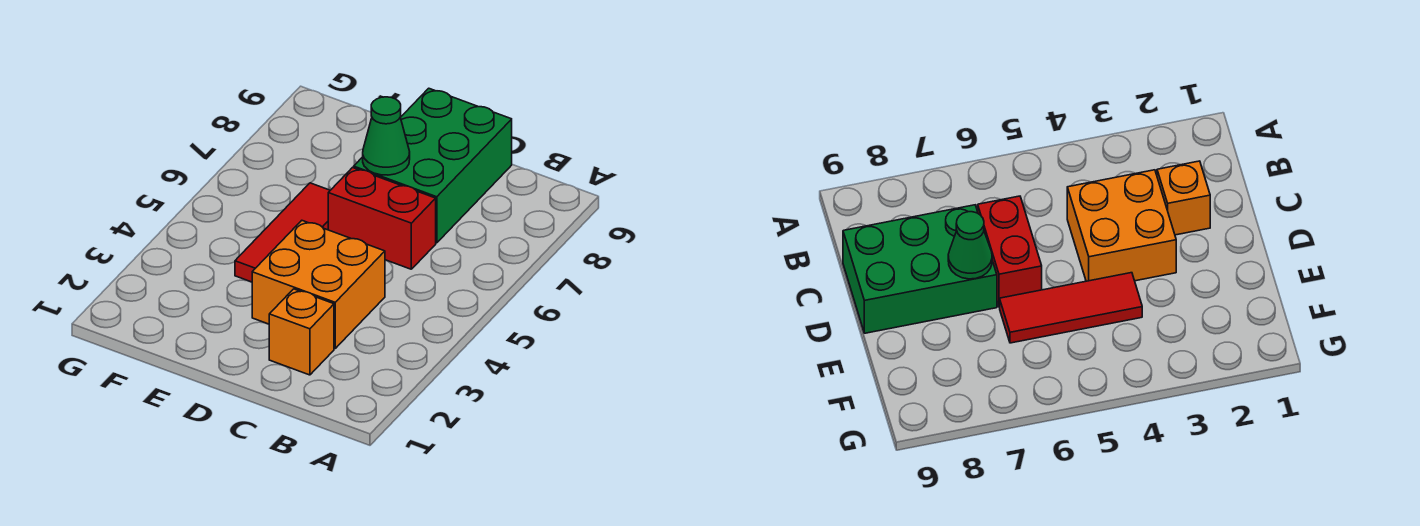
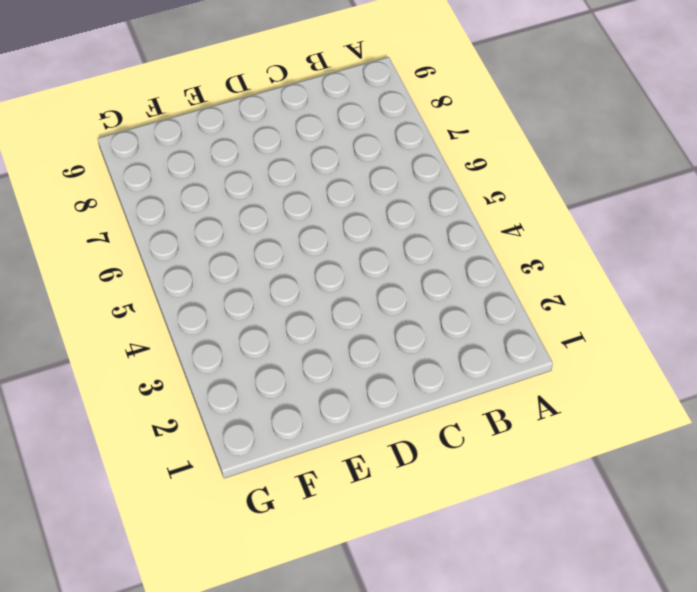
none -> orange brick C2 level 1
none -> orange brick C3:D4 level 1

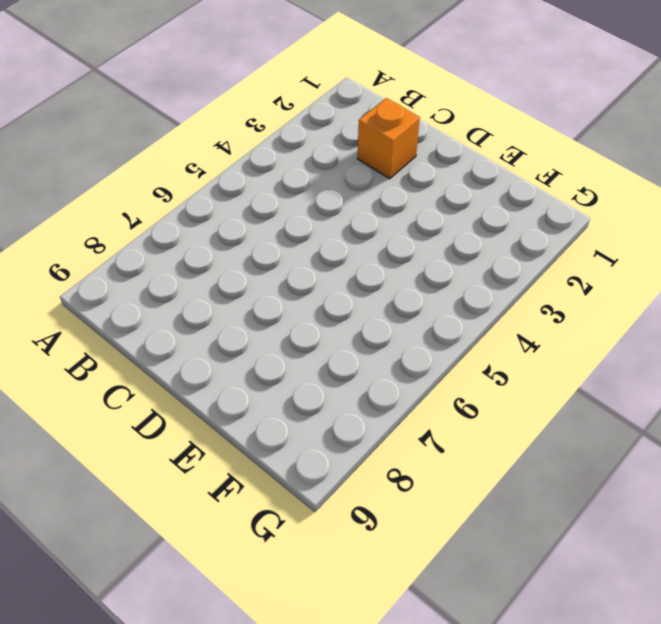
none -> orange brick C3:D4 level 1
none -> red brick C6:D6 level 1

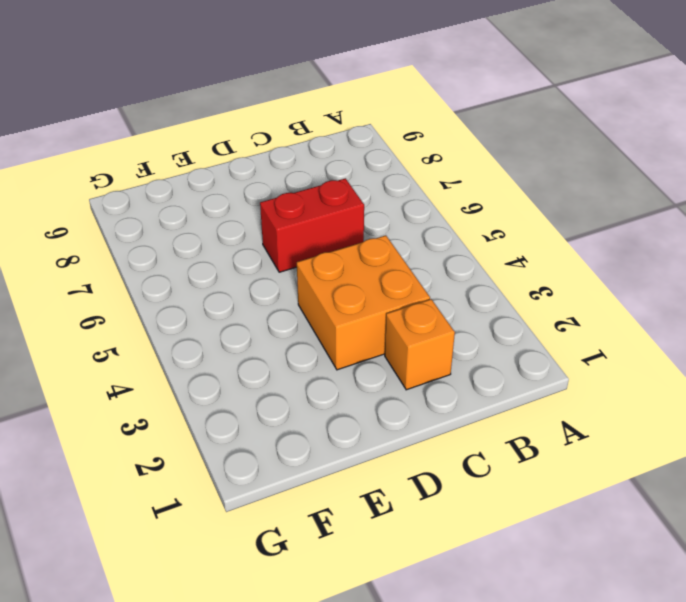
none -> green brick C7:D9 level 1
none -> red tile E4:E6 level 1

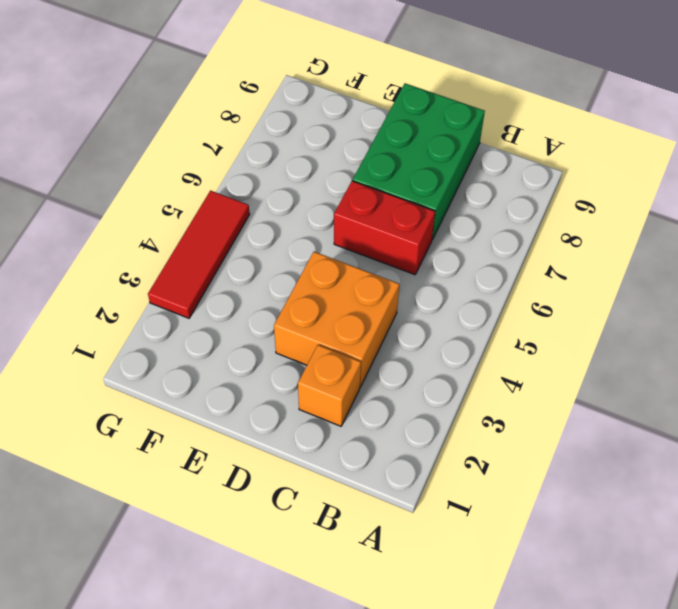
red tile G3:G5 level 1 -> red tile E4:E6 level 1
none -> green cone D7 level 2

